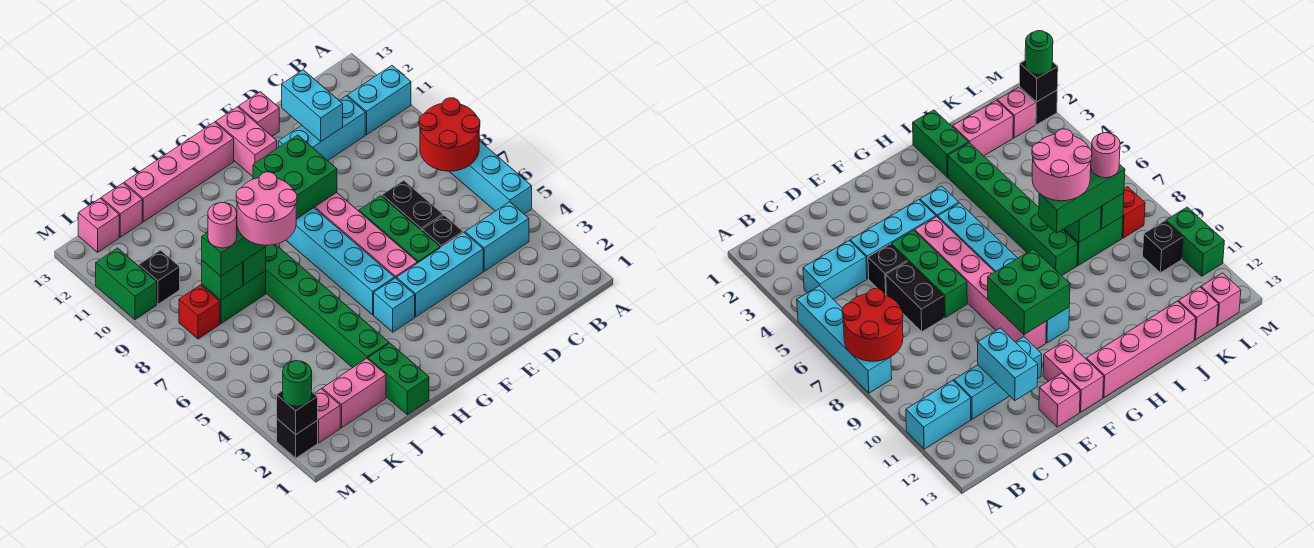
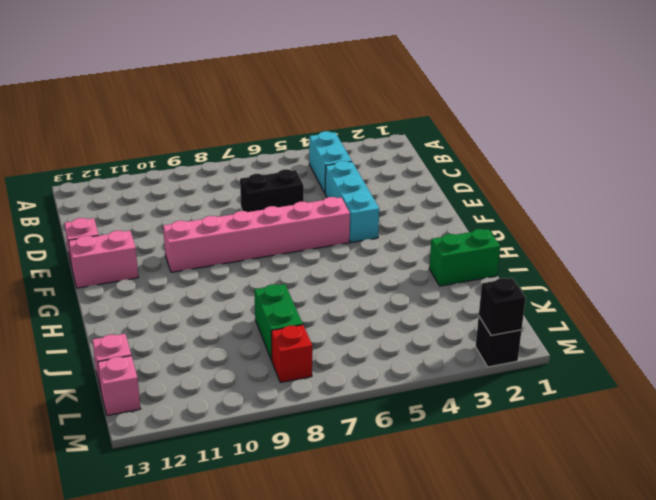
none -> cyan brick A5:A8 level 1
none -> cyan brick A11:B11 level 1
none -> cyan brick C11:E11 level 1
none -> black brick D5 level 1

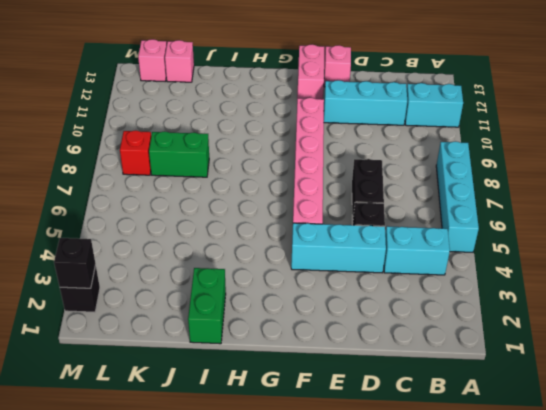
none -> green brick E5:E7 level 1
none -> cyan brick G4 level 1
none -> cyan brick G5:G10 level 1
none -> pink brick G13:J13 level 1

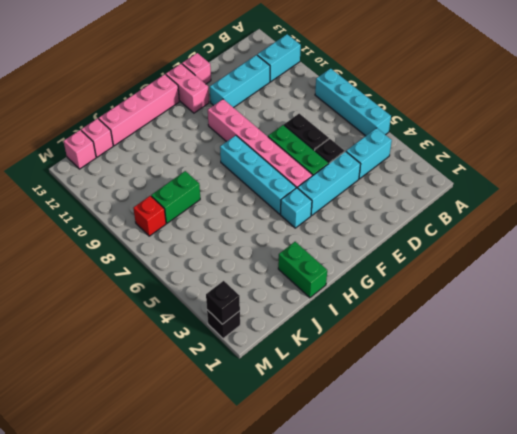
cyan brick G5:G8 level 1 -> cyan brick G5:G10 level 1
none -> green brick I3:I8 level 1
none -> pink brick J2:K2 level 1
none -> pink brick L2 level 1
none -> black brick L10 level 1

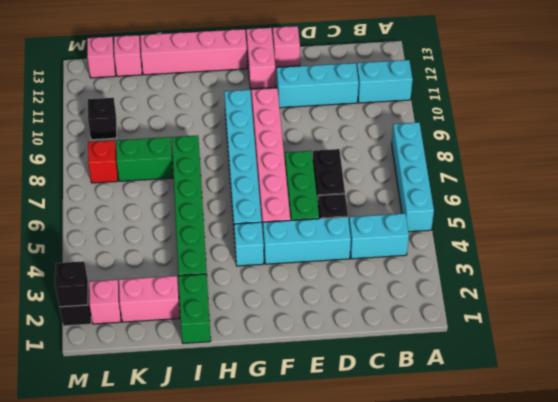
none -> green brick M10:M11 level 1
none -> red round brick A7:B8 level 2
none -> cyan brick D11:D12 level 2
none -> green brick F9:G10 level 2

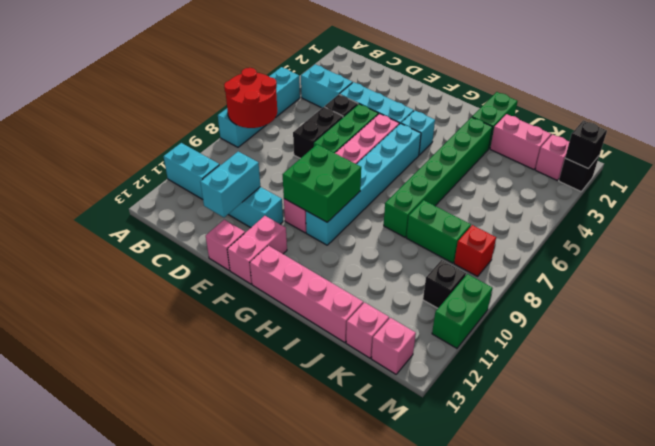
none -> green brick J8 level 2
none -> green brick K8 level 2
none -> green brick I8:K8 level 3
none -> green round brick M2 level 3

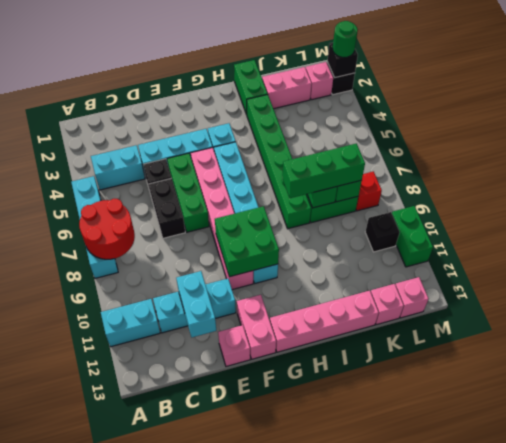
none -> pink round brick I7:J8 level 4
none -> pink round brick K8 level 4

